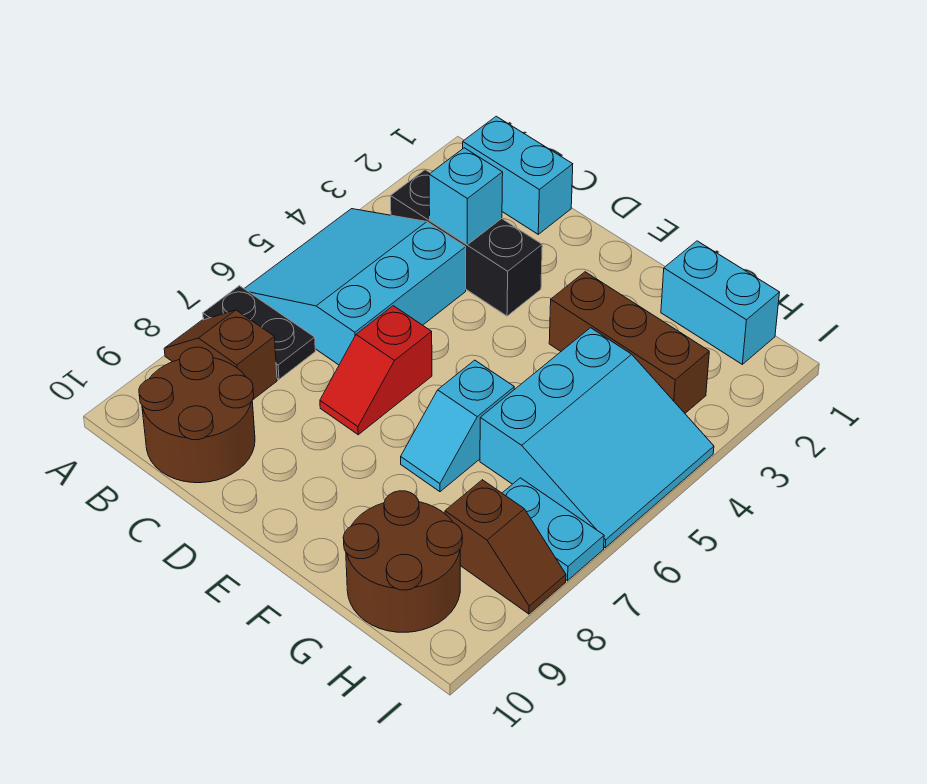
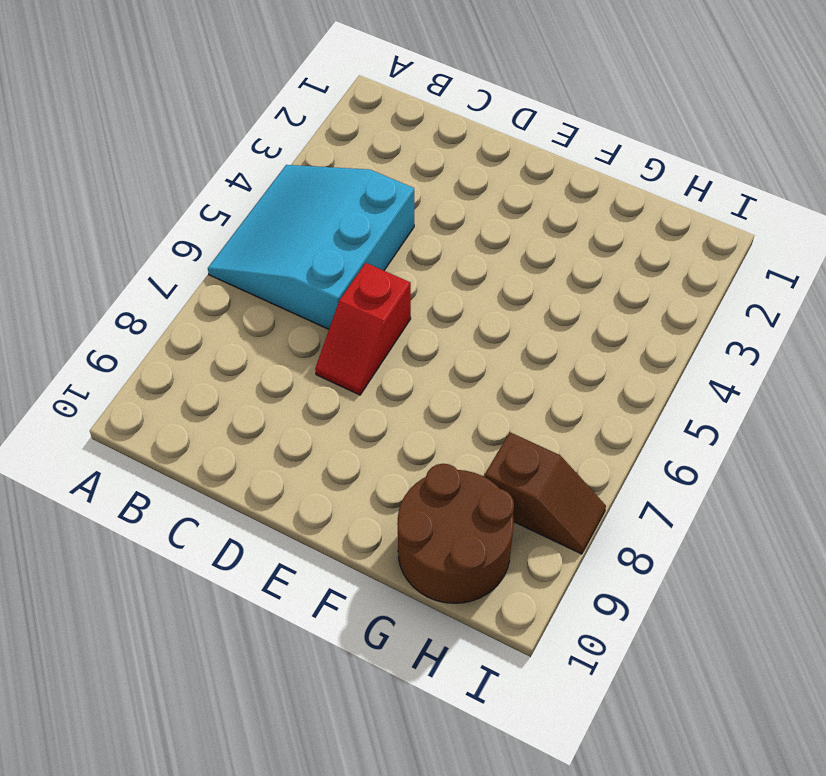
none -> black plate A7:B7 level 1
none -> brown slope A8:B8 level 1 top B
none -> cyan brick B1:C1 level 1

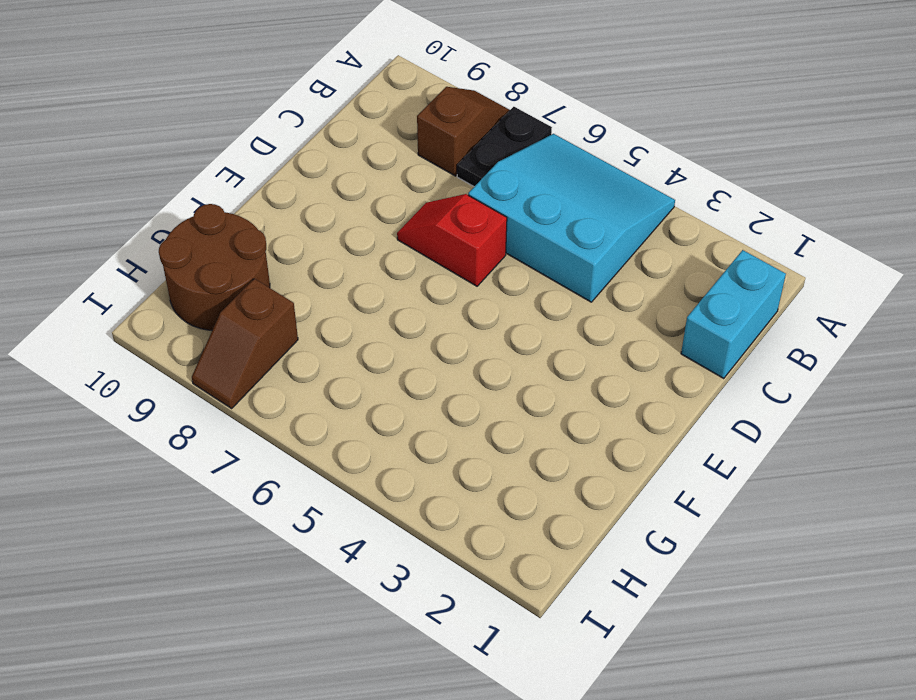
none -> black brick B3:D3 level 1
none -> brown round brick B9:C10 level 1
none -> brown brick F3:H3 level 1

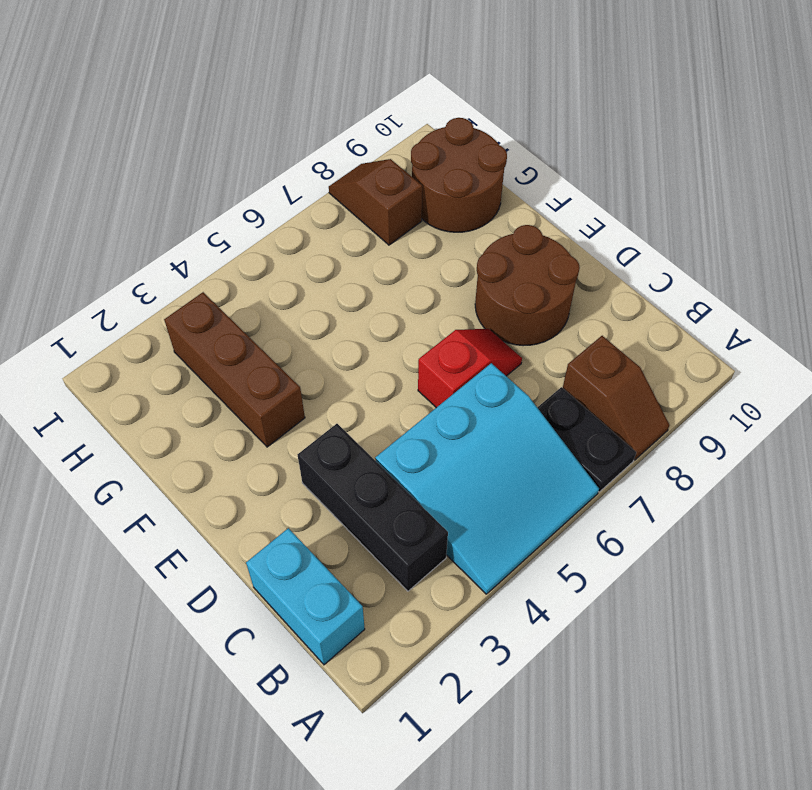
brown round brick D8:E9 level 1 -> brown round brick B9:C10 level 1
none -> cyan slope F6:F7 level 1 top 6
none -> cyan brick G1:H1 level 1
none -> cyan slope G4:I6 level 1 top G

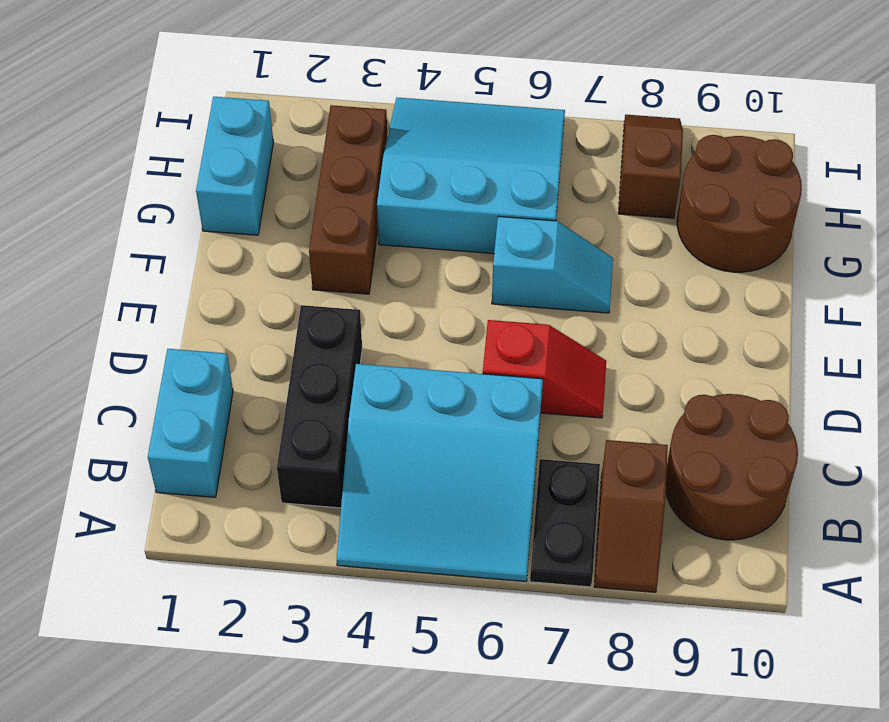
none -> cyan plate H7:I7 level 1
none -> cyan brick C3 level 2

